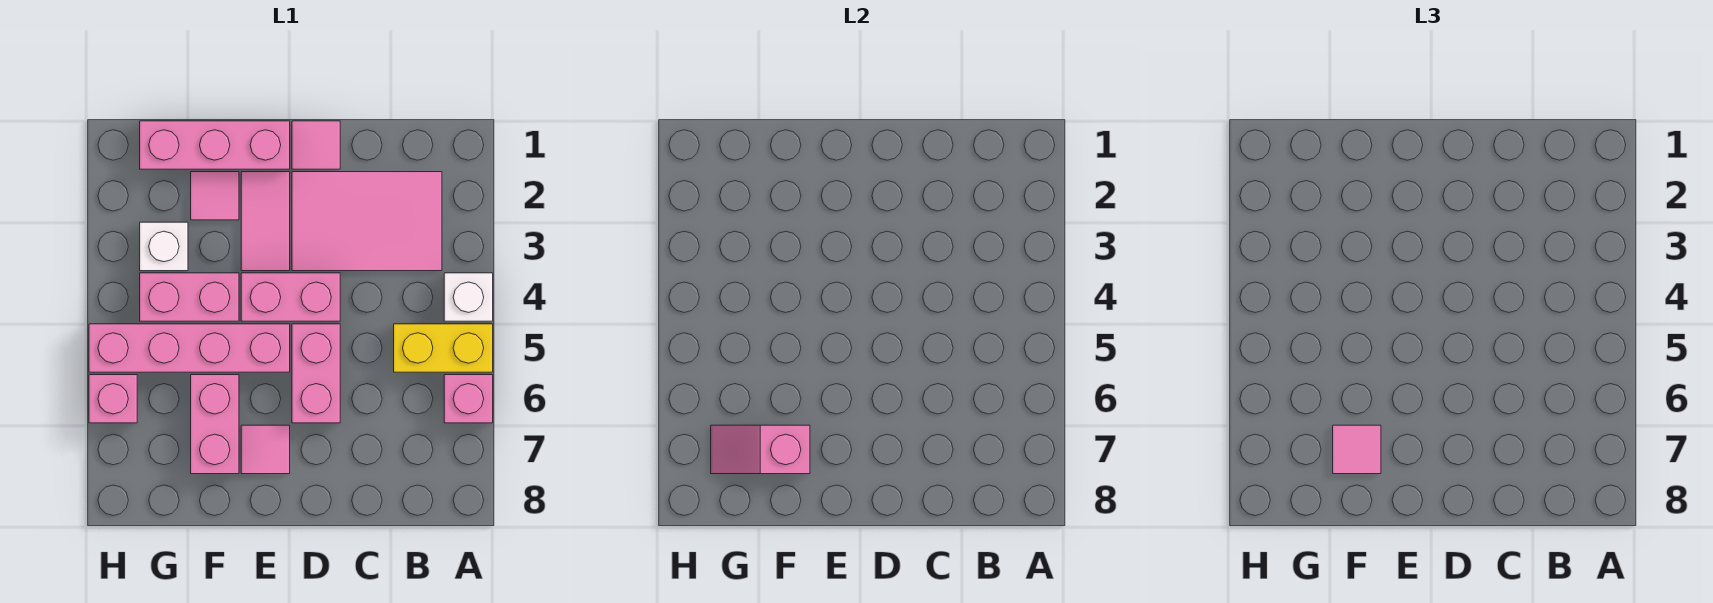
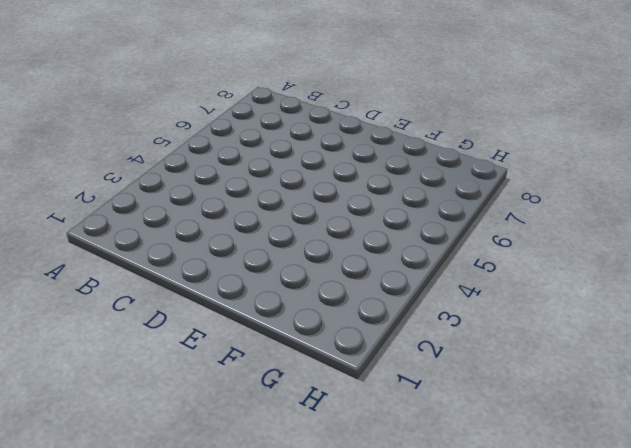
none -> white brick A4 level 1
none -> yellow brick A5:B5 level 1
none -> pink brick A6 level 1

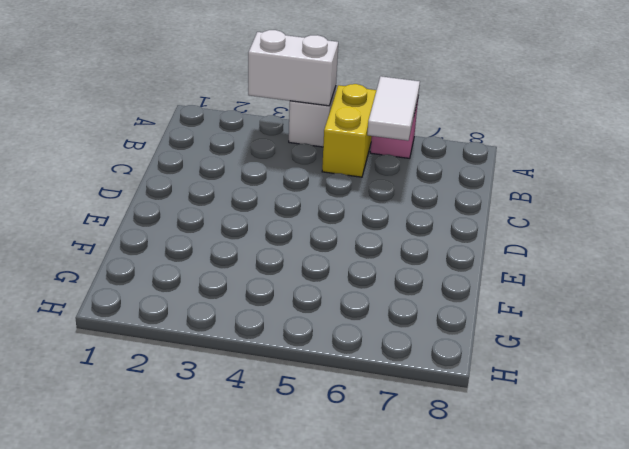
white brick A3:A4 level 2 -> none
white tile A6:B6 level 2 -> none
none -> pink tile B2:D3 level 1
none -> pink tile D1 level 1
none -> pink brick D4:E4 level 1

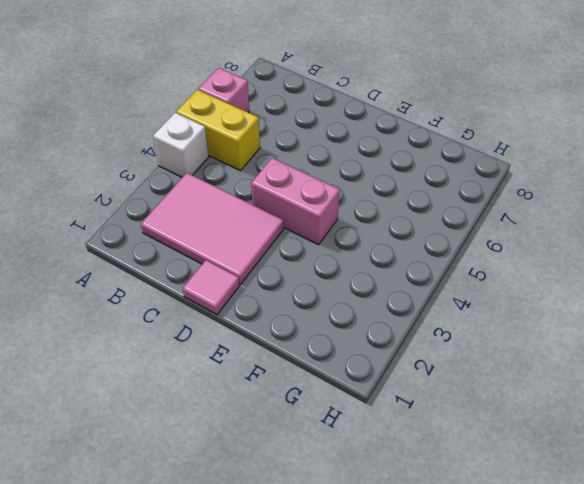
none -> pink brick D5:D6 level 1
none -> pink brick E1:G1 level 1
none -> pink tile E2:E3 level 1

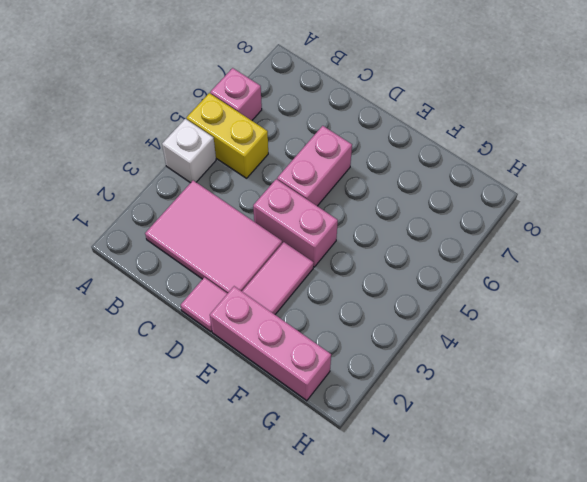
none -> pink brick E5:H5 level 1
none -> pink tile E7 level 1
none -> pink tile F2 level 1

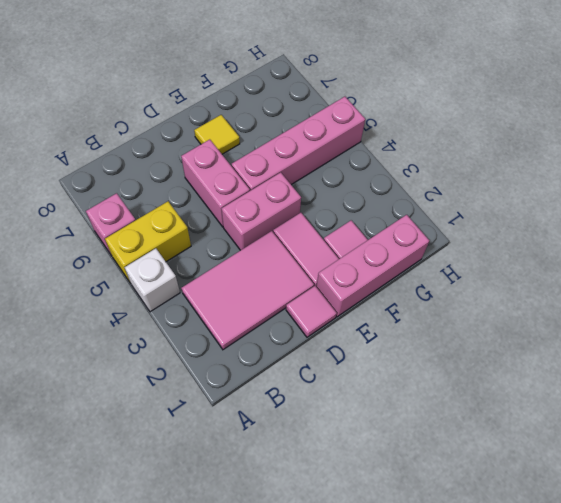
yellow tile E7 level 1 -> pink tile E7 level 1
none -> pink brick F4:G4 level 1
none -> pink brick F6:F7 level 1
none -> white brick G3 level 1

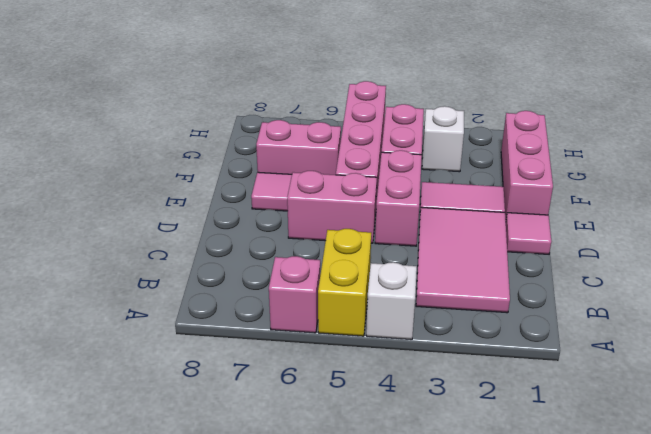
none -> pink tile F2 level 1
none -> pink brick H6 level 1
none -> pink slope F7:G7 level 2 top F

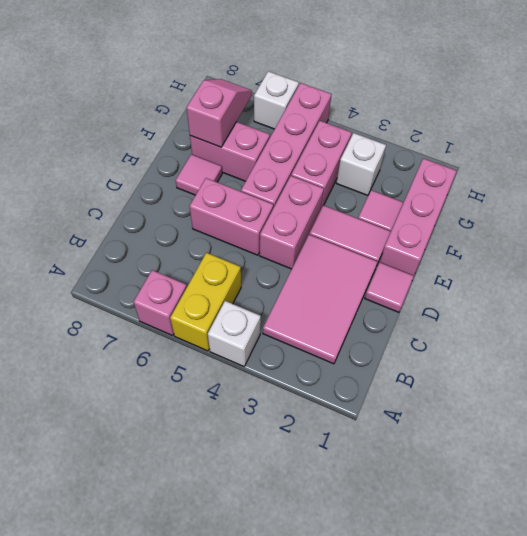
white brick H6 level 1 -> pink brick H6 level 1
none -> pink tile F7 level 3

